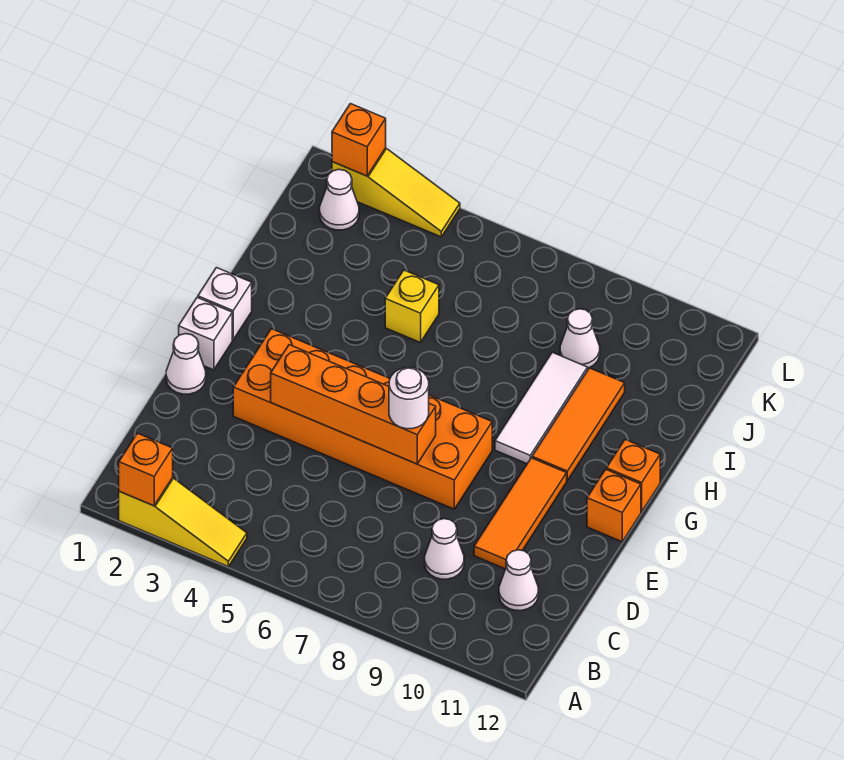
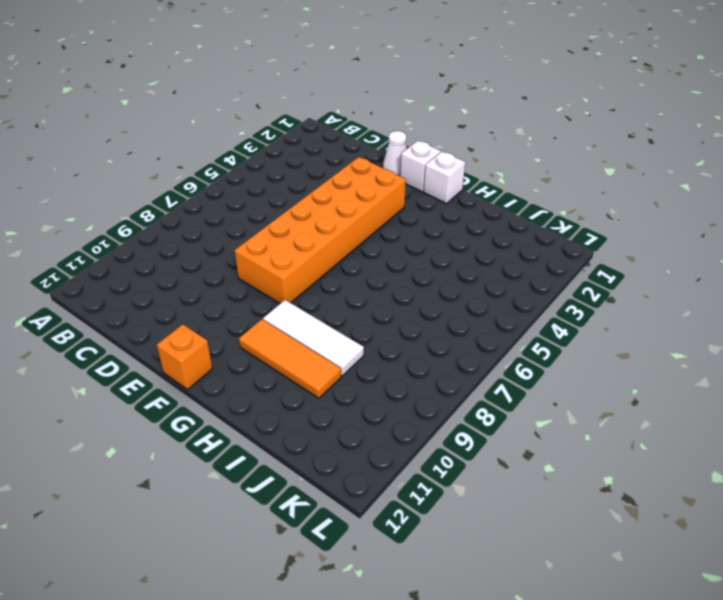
none -> yellow slope A2:A4 level 1 top 2
none -> white cone C9 level 1
none -> white cone C11 level 1

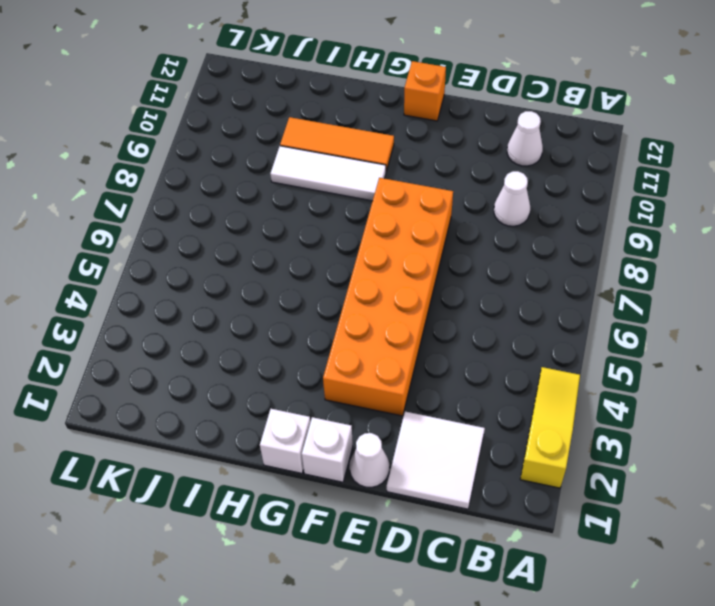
white tile C1:D2 level 1 -> none
none -> orange tile D10:F10 level 1
none -> orange brick G12 level 1
none -> yellow brick I5 level 1

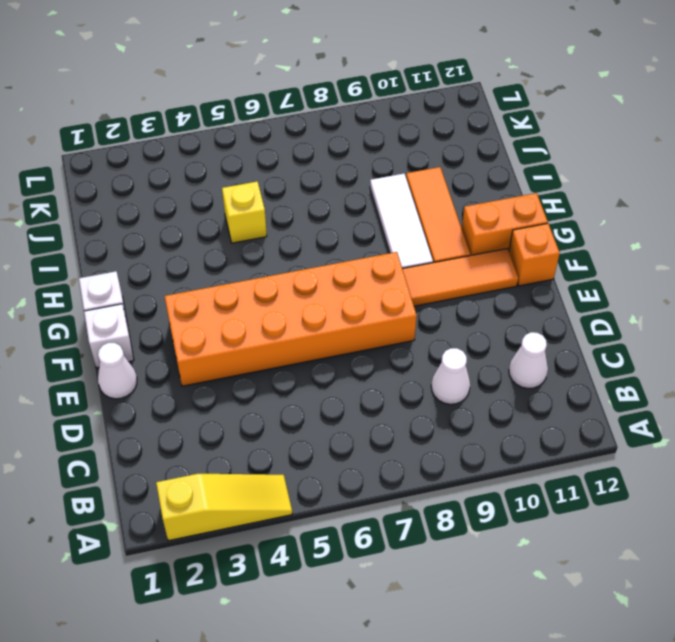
orange tile F9:F11 level 1 -> orange tile D10:F10 level 1
orange brick G11:G12 level 1 -> orange brick G12 level 1
none -> white cone J9 level 1
none -> white cone K2 level 1
none -> yellow slope L2:L4 level 1 top 2

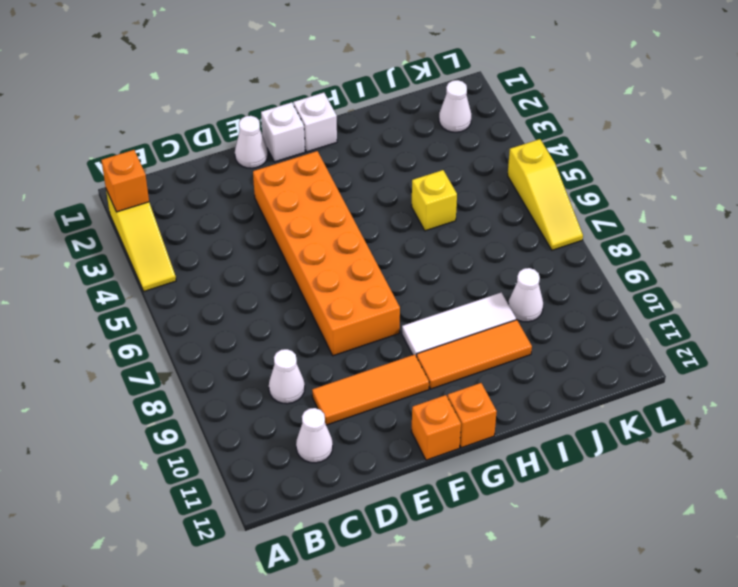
yellow slope L5:L7 level 1 top 5 -> yellow slope L2:L4 level 1 top 2
none -> orange brick E4:E7 level 2
none -> orange brick L2 level 2
none -> white round brick E7 level 3

